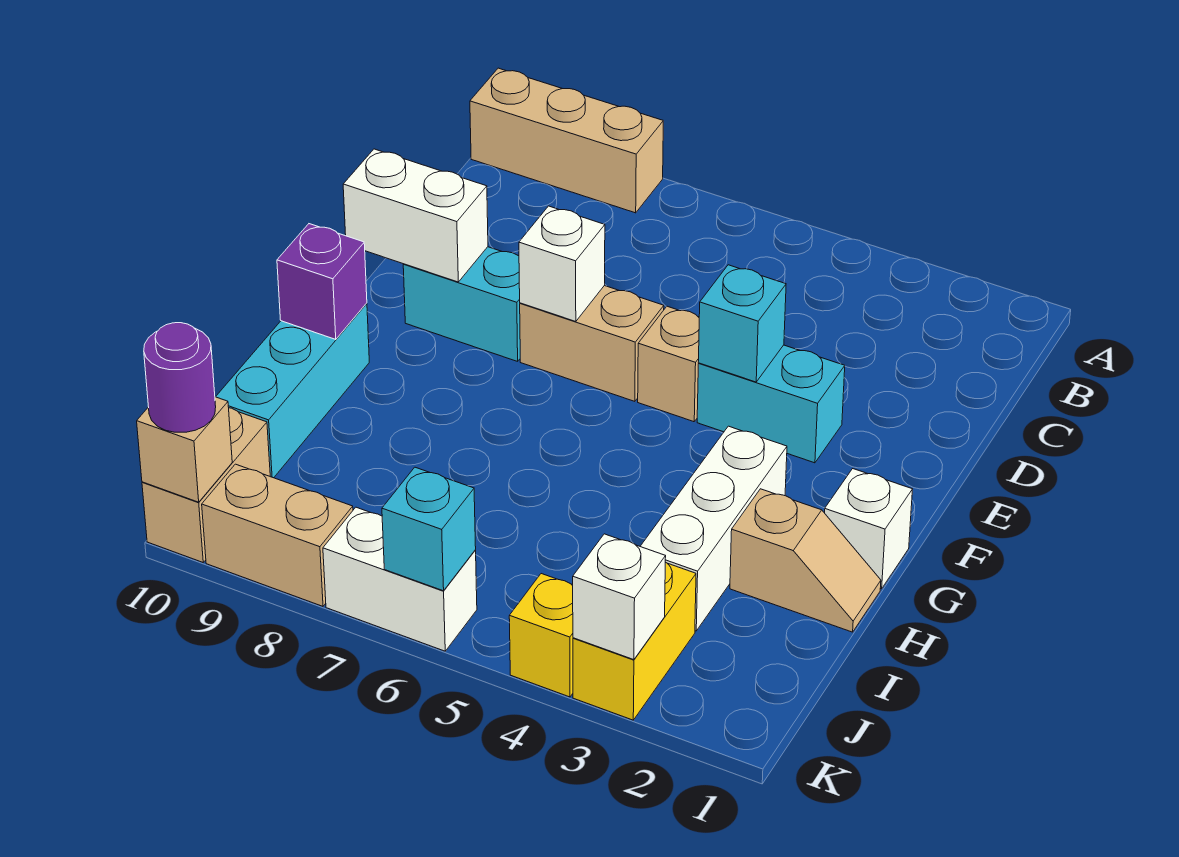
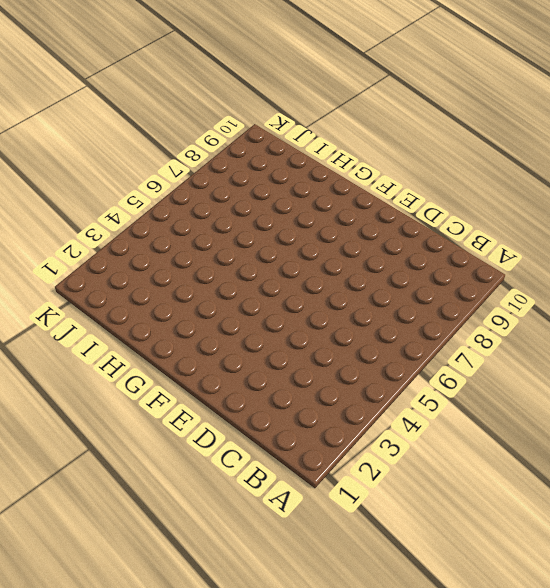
none -> tan brick A8:A10 level 1
none -> cyan brick E3:E4 level 1
none -> tan brick E5 level 1

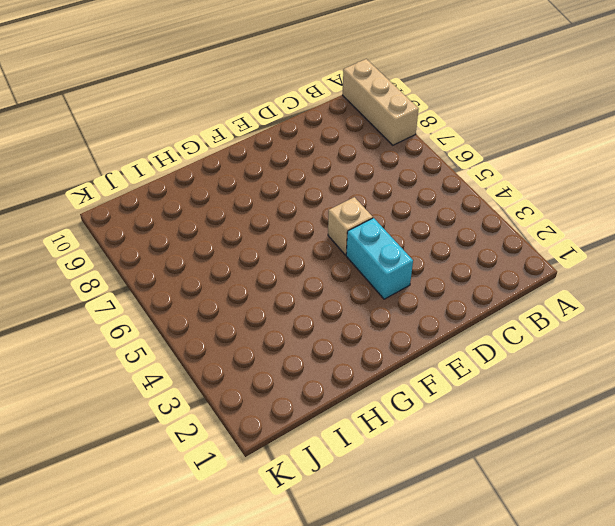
none -> tan brick E6:E7 level 1
none -> cyan brick E8:E9 level 1
none -> white brick G1 level 1

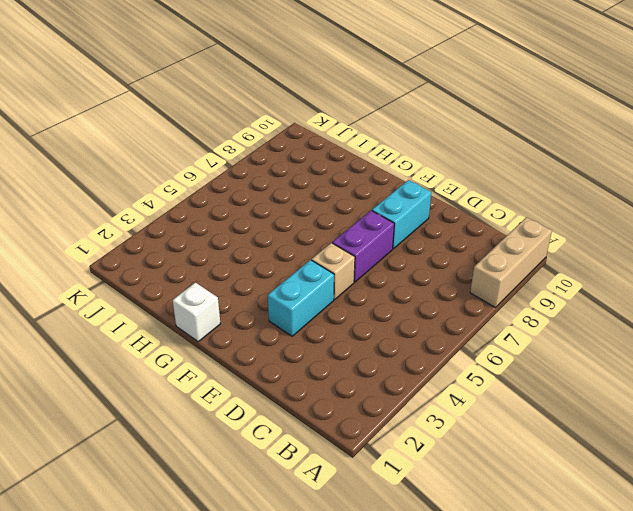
purple brick E6:E7 level 1 -> tan brick E6:E7 level 1
none -> white brick G3:I3 level 1
none -> cyan brick G10:I10 level 1
none -> tan slope H1:H2 level 1 top 2

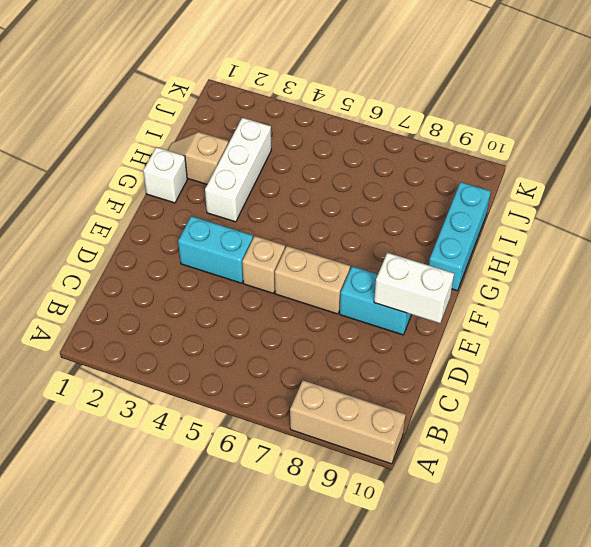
none -> yellow brick J3:K3 level 1
none -> tan brick J10:K10 level 1
none -> yellow brick K4 level 1

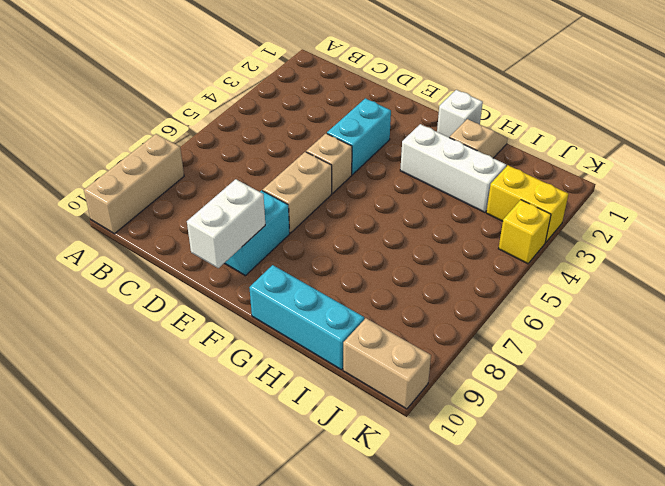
none -> white brick K6:K7 level 1
none -> tan brick K8:K9 level 1
none -> cyan brick E4 level 2

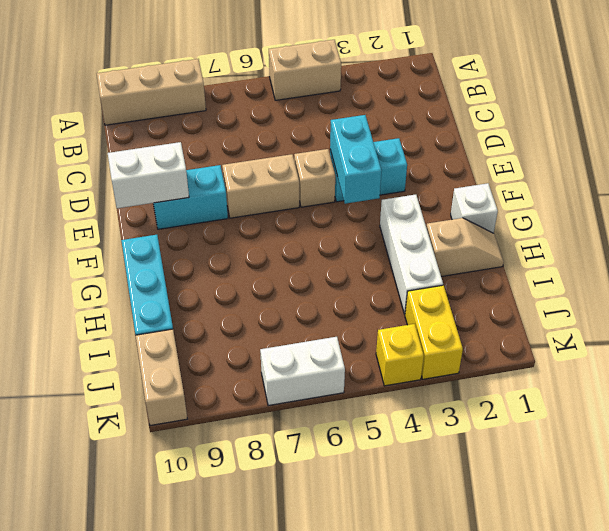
tan brick A4:A5 level 1 -> tan brick K8:K9 level 1
cyan brick E4:F4 level 2 -> cyan brick E4 level 2
none -> white brick E7 level 2
none -> purple brick G10 level 2
none -> white brick K3 level 2

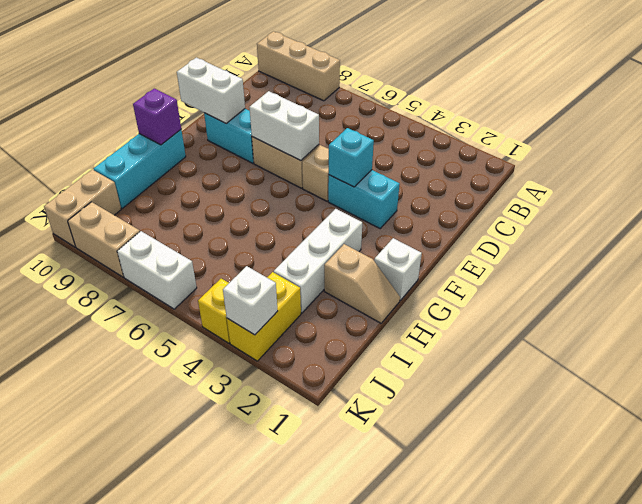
white brick E6:E7 level 2 -> white brick E7 level 2
none -> cyan brick K6 level 2
none -> tan brick K10 level 2
none -> purple round brick K10 level 3

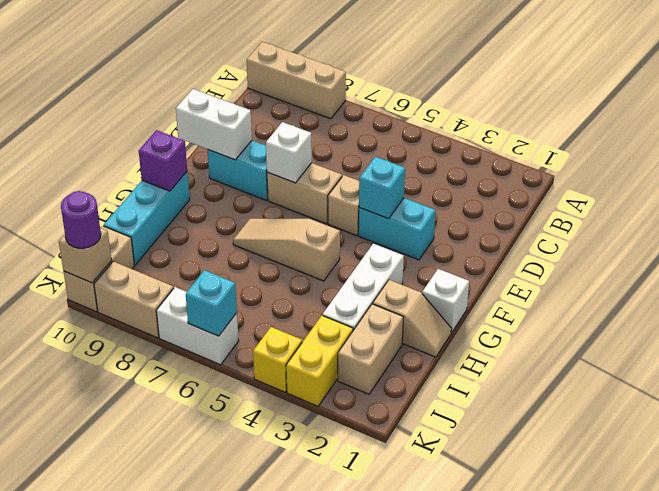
tan slope G5:G7 level 1 top 5 -> none
tan brick I2:J2 level 1 -> none
none -> white brick K3 level 2

